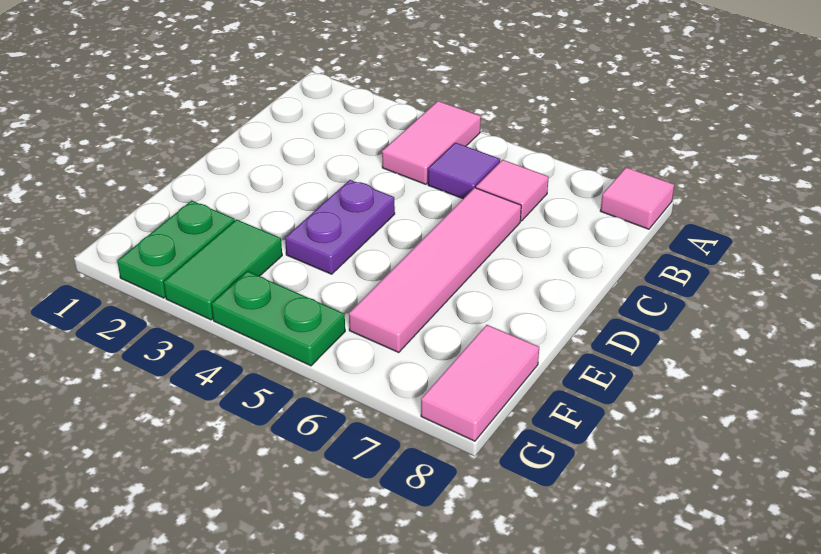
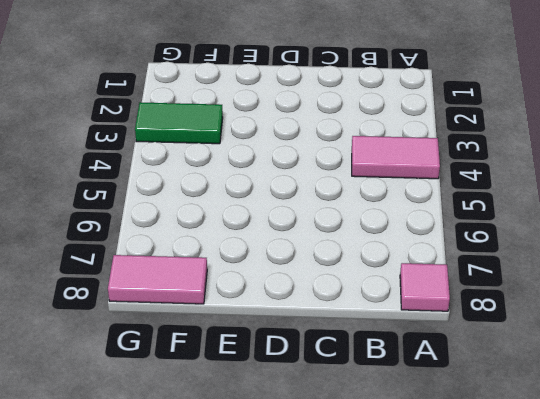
none -> purple tile B5 level 1
none -> pink tile B6 level 1

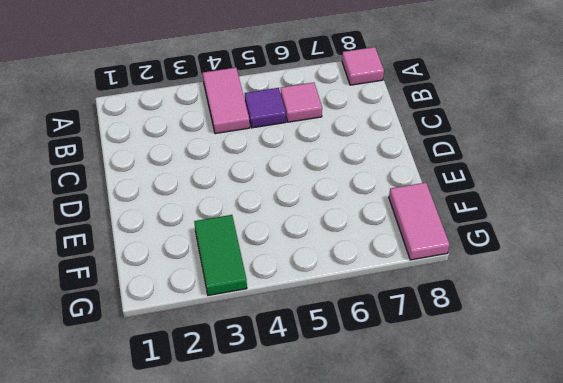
none -> pink tile C6:F6 level 1
none -> purple plate D4:E4 level 1

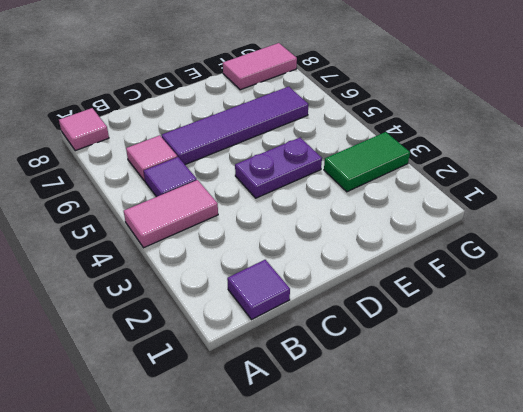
purple tile B1 level 1 -> none
purple tile C6:F6 level 1 -> pink tile C6:F6 level 1
none -> green plate F2:G2 level 1
none -> green plate G4:G5 level 1

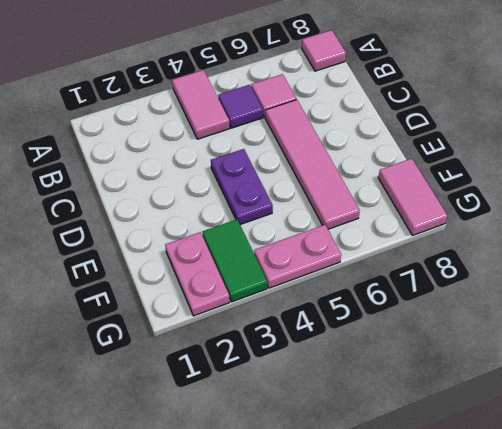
pink plate F2:G2 level 1 -> green plate F2:G2 level 1
pink plate G4:G5 level 1 -> green plate G4:G5 level 1

